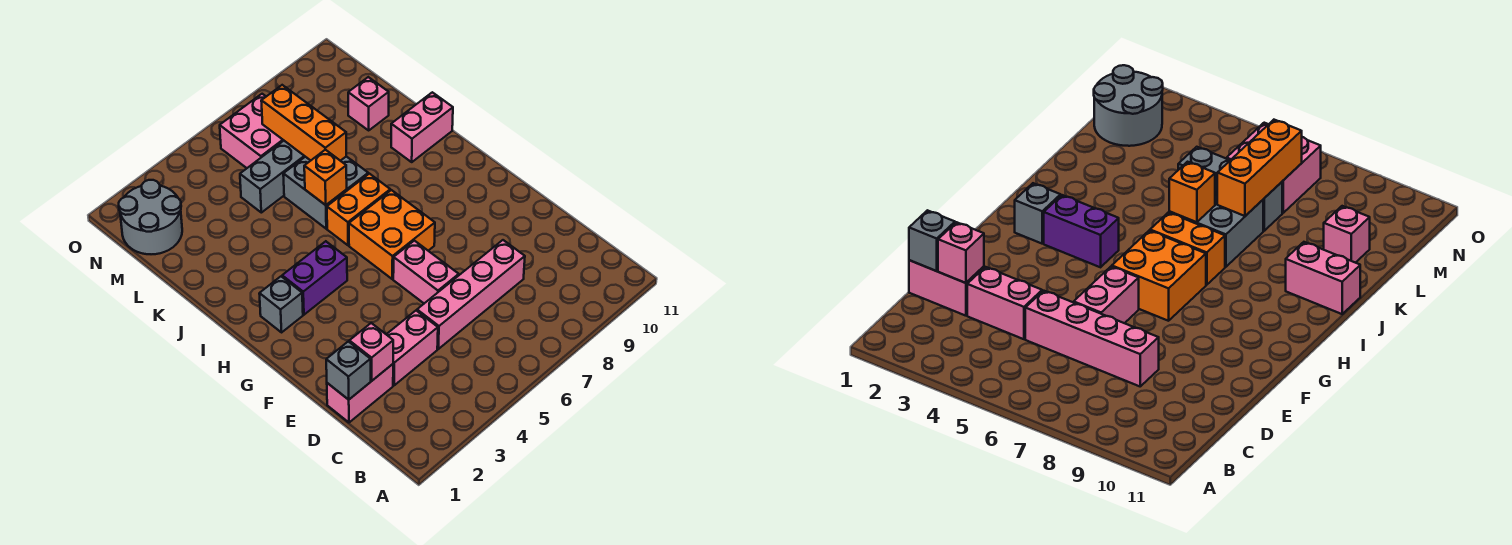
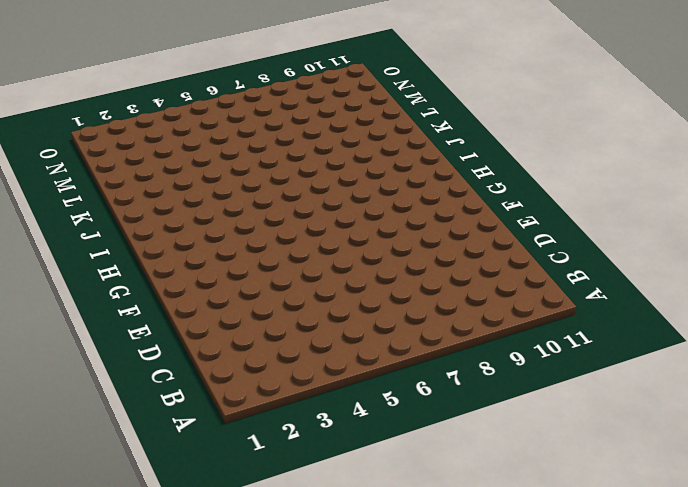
none -> pink brick D1:D2 level 1
none -> pink brick D3:D4 level 1
none -> pink brick D5:D8 level 1

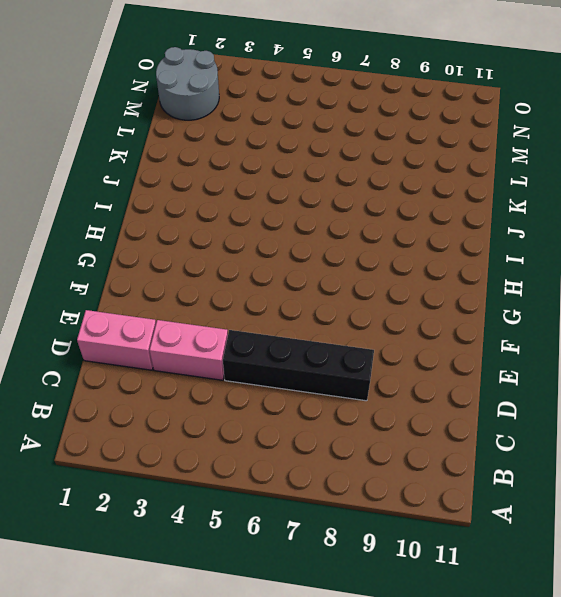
black brick D5:D8 level 1 -> pink brick D5:D8 level 1
none -> pink brick E6:F6 level 1
none -> orange brick G6:H7 level 1
none -> grey brick H2 level 1

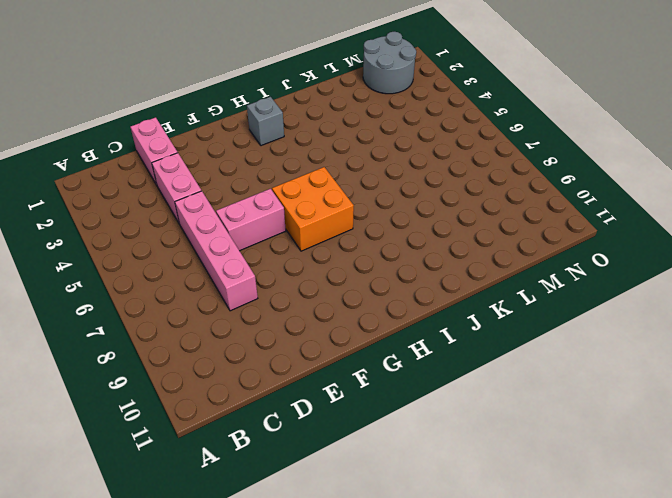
none -> purple brick H3:H4 level 1
none -> orange brick I6:I7 level 1
none -> grey brick J6:K7 level 1

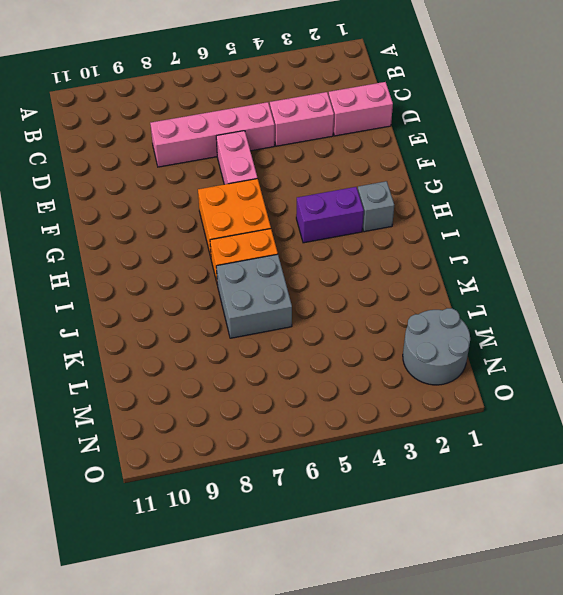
none -> pink brick J10:J11 level 1
none -> grey brick L5:L7 level 1
none -> pink brick L10 level 1

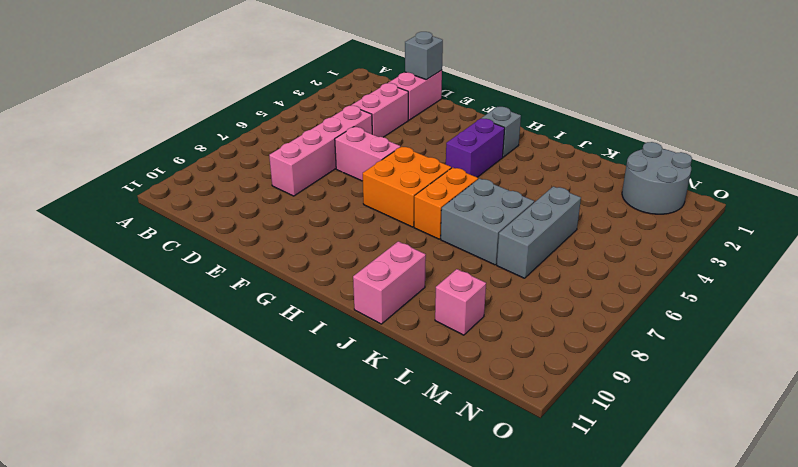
none -> pink brick M6:N7 level 1
none -> pink brick D2 level 2
none -> orange brick J6 level 2

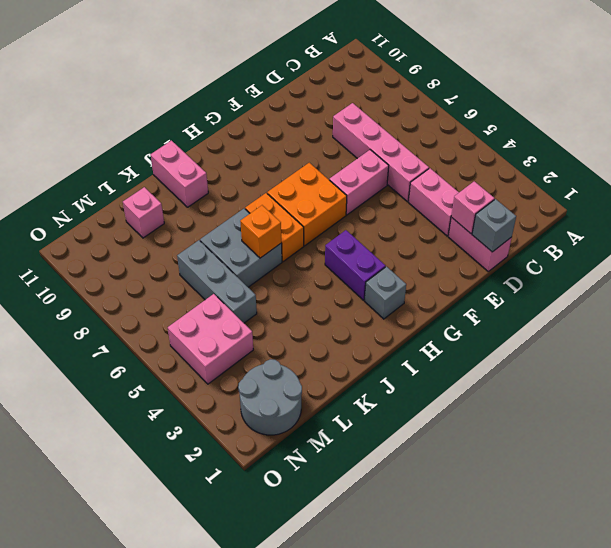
pink brick M4:N5 level 1 -> pink brick M6:N7 level 1
none -> orange brick K7:M7 level 2

